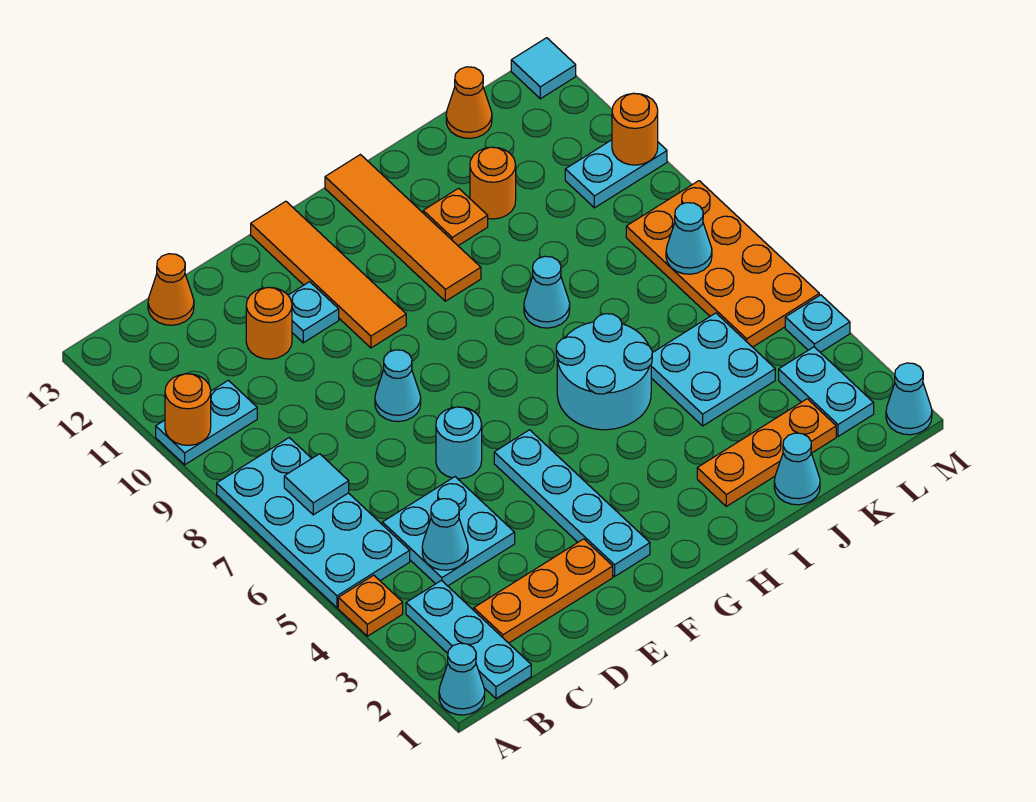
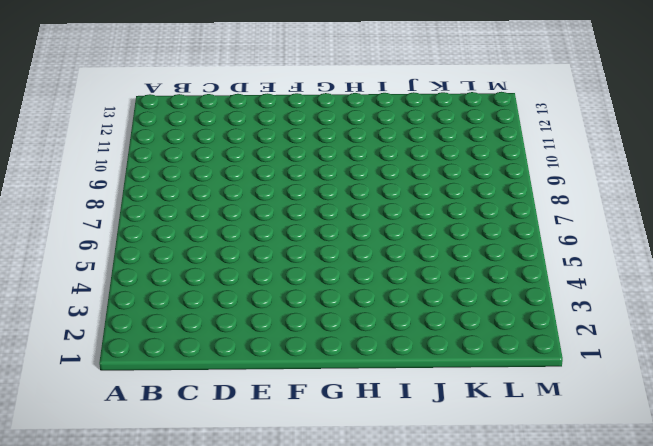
none -> cyan cone A1 level 1
none -> orange plate A4 level 1
none -> cyan plate A5:B8 level 1
none -> cyan plate A10:B10 level 1

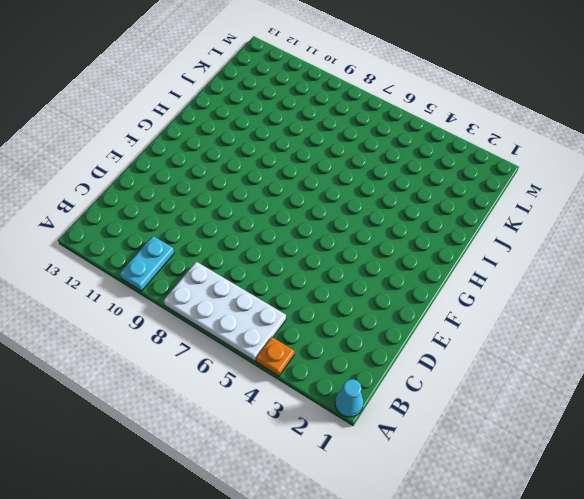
white plate A5:B8 level 1 -> cyan plate A5:B8 level 1
none -> cyan plate B1:B3 level 1
none -> orange plate C2:E2 level 1
none -> cyan plate C4:D5 level 1
none -> orange cone C13 level 1

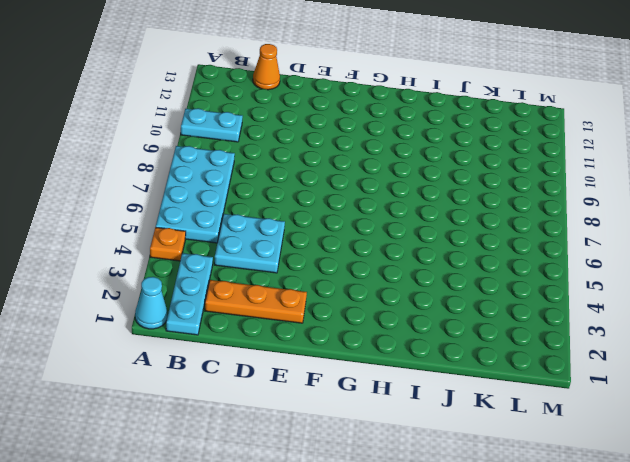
none -> orange round brick D11 level 1
none -> cyan round brick E6 level 1
none -> cyan cone E8 level 1
none -> cyan plate E11 level 1

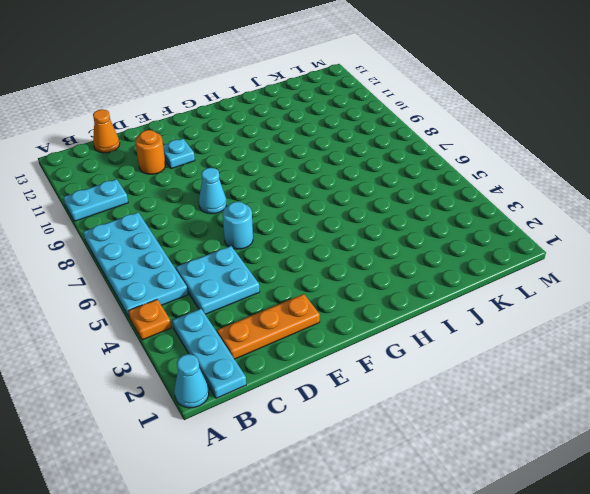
none -> cyan plate F2:F5 level 1
none -> orange tile F10:F13 level 1
none -> cyan round brick H5:I6 level 1
none -> orange tile H10:H13 level 1

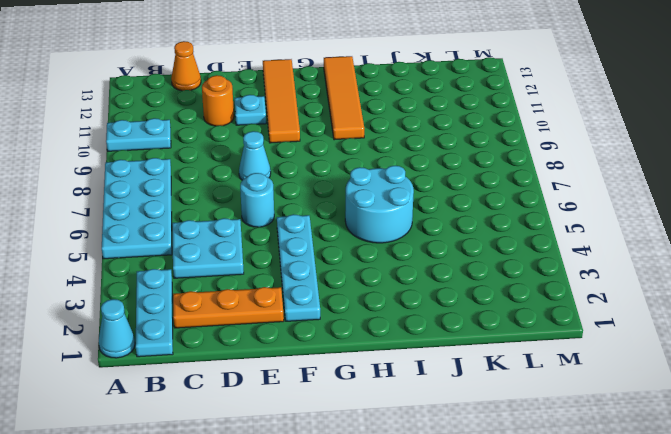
none -> orange plate A4 level 1
none -> orange plate I2:K2 level 1
none -> cyan cone I8 level 1
none -> orange plate I11 level 1

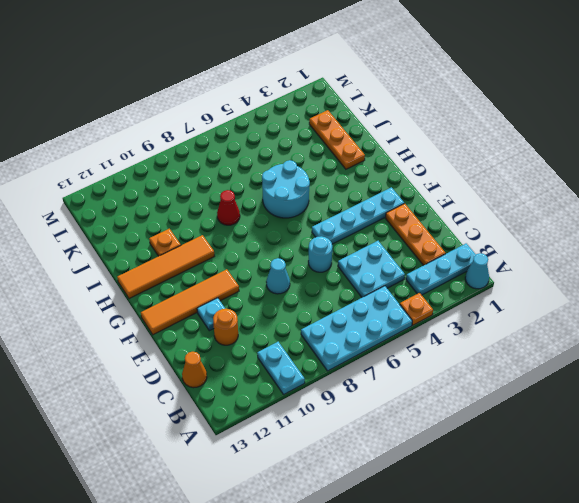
red cone I8 level 1 -> cyan cone I8 level 1
none -> cyan cone J1 level 1
none -> cyan plate J4:K5 level 1
none -> orange round brick J11 level 1
none -> orange cone K13 level 1

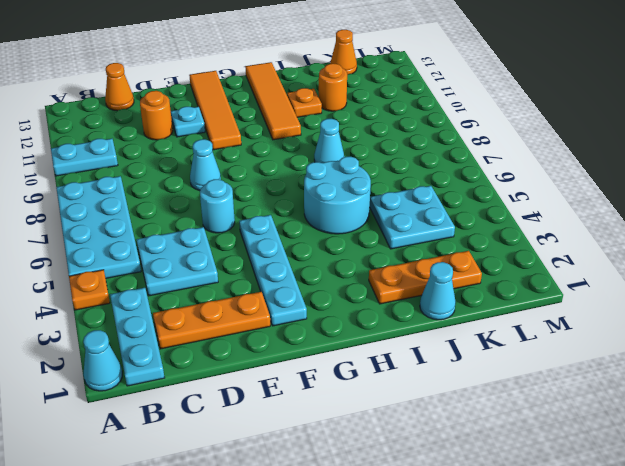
none -> cyan plate L2:L3 level 1
none -> orange plate L5:M8 level 1
none -> cyan plate L10:M10 level 1
none -> cyan cone M1 level 1

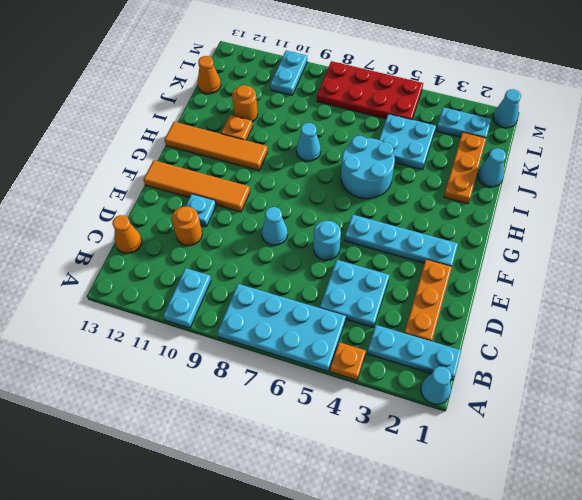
red plate L5:M8 level 1 -> orange plate L5:M8 level 1
none -> cyan plate M4 level 1
none -> cyan tile M13 level 1
none -> orange round brick A10 level 2
none -> cyan tile B7 level 2

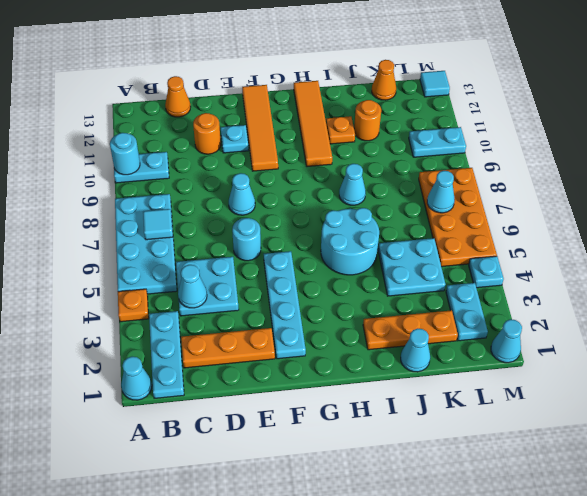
cyan round brick A10 level 2 -> orange round brick A10 level 2
none -> orange round brick M10 level 2

